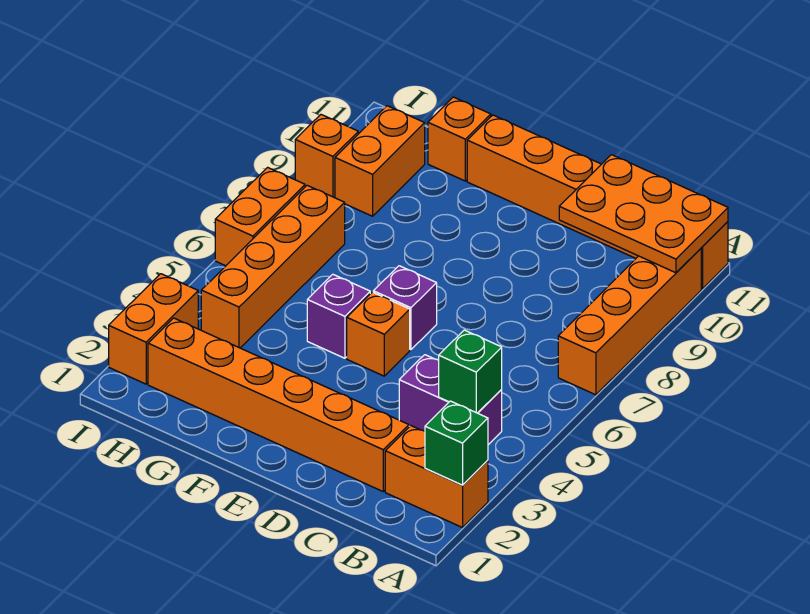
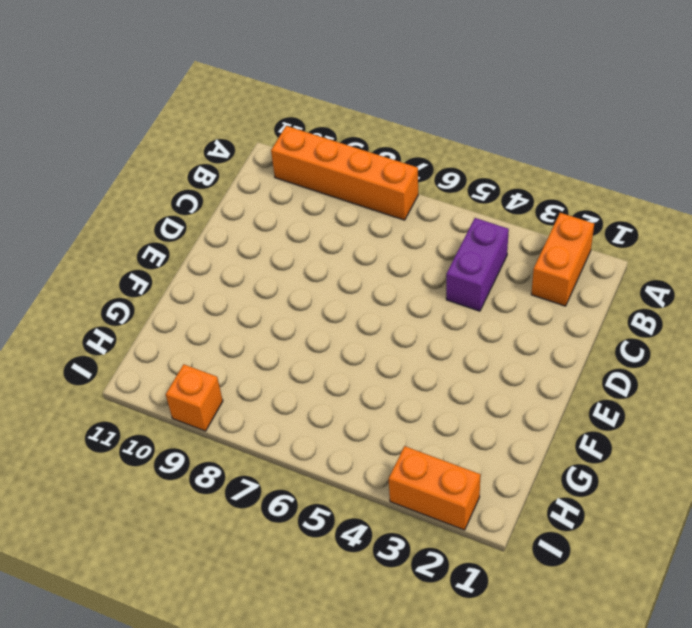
none -> orange brick A11:F11 level 1
none -> orange brick C2:H2 level 1
none -> orange brick E5 level 1

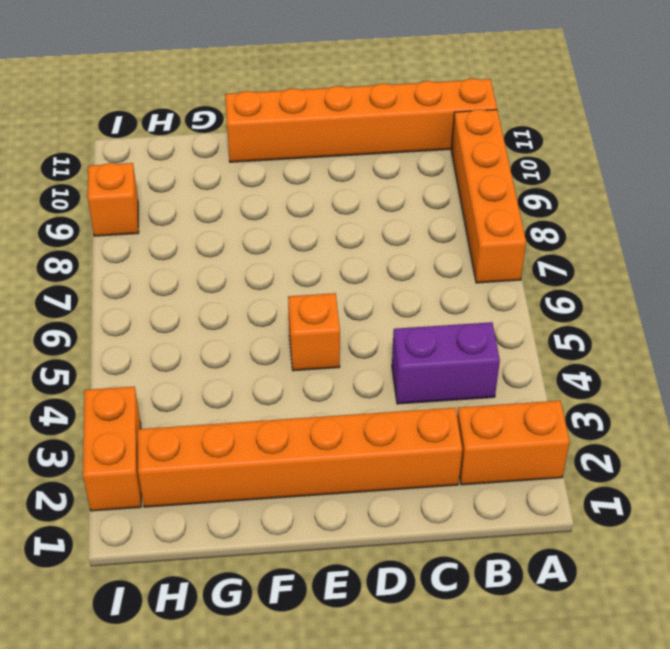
none -> purple brick E6 level 1
none -> purple brick F5 level 1
none -> orange brick G11 level 1

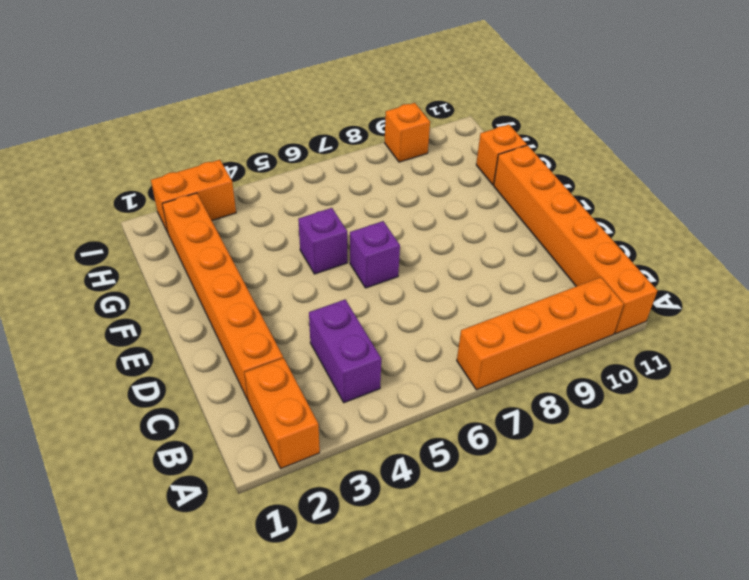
none -> orange brick E5 level 1
none -> orange brick H4:H7 level 1
none -> orange brick H9:H10 level 1

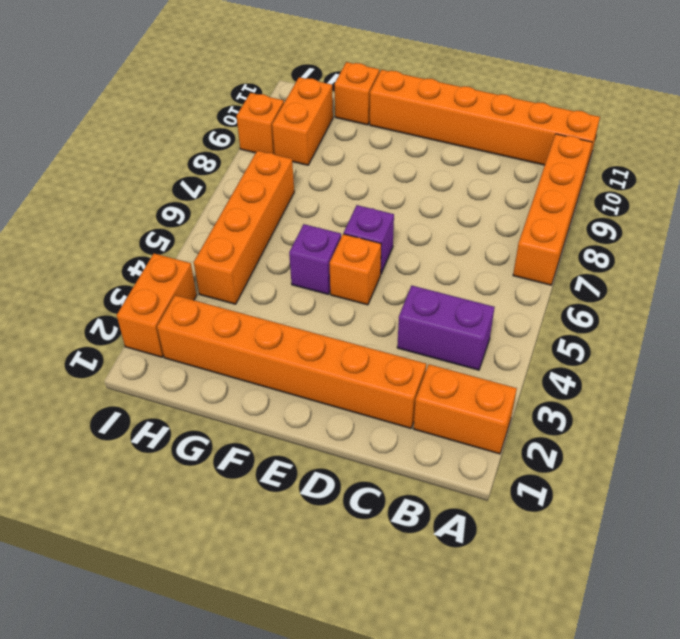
none -> orange brick I6:I7 level 1
none -> green brick A2 level 2
none -> orange plate A10:C11 level 2

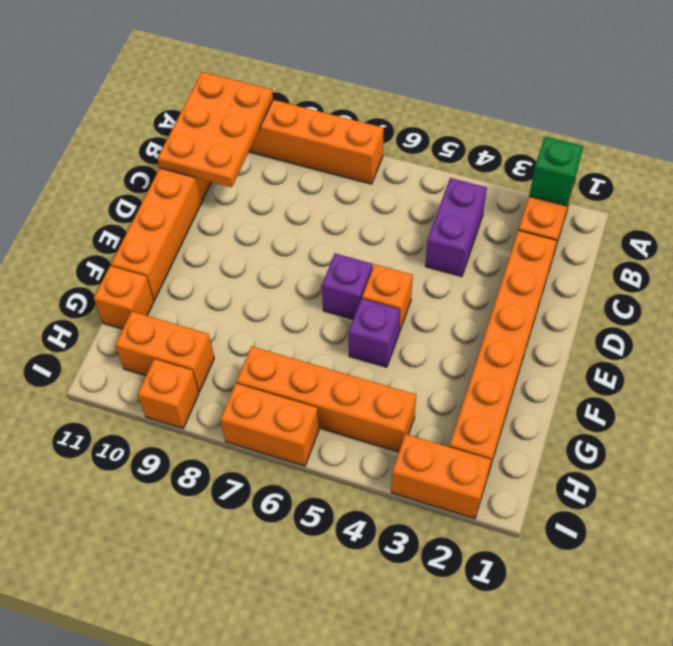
none -> green brick B4 level 2

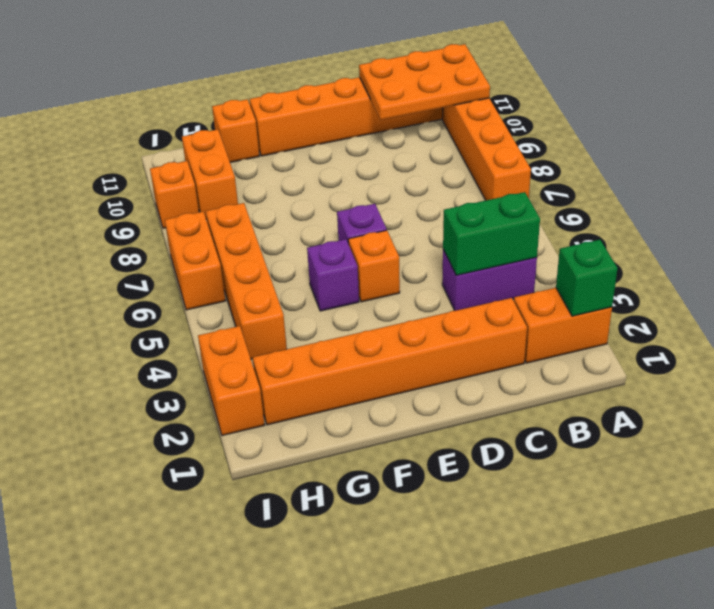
green brick B4:C4 level 2 -> green brick B4 level 2

